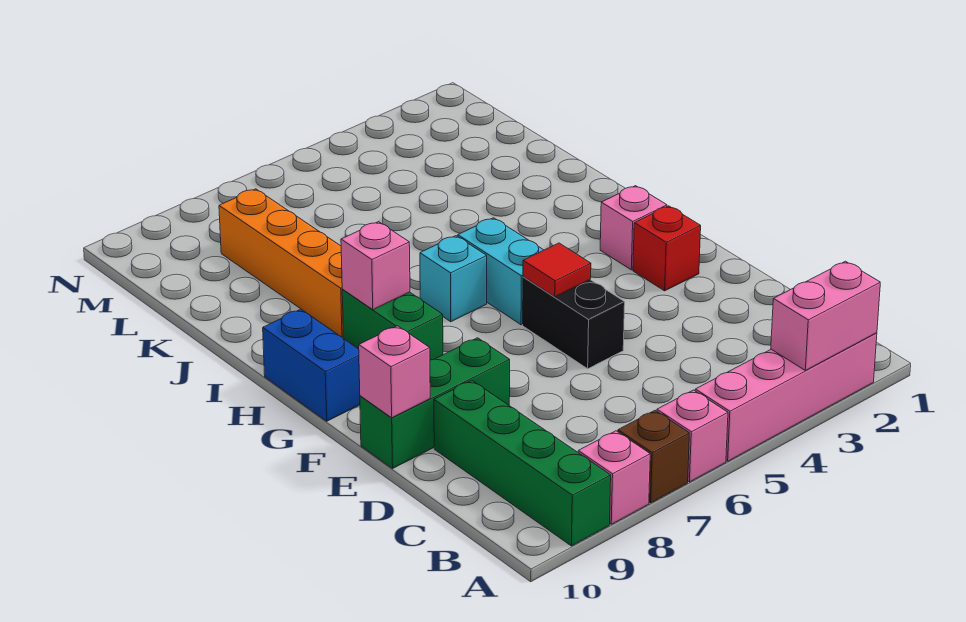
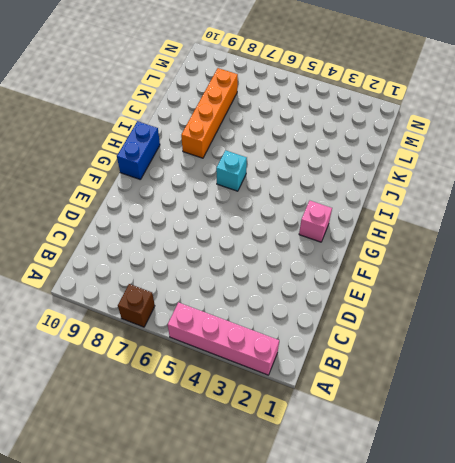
none -> pink brick A6 level 1
none -> pink brick A8 level 1
none -> green brick A9:D9 level 1

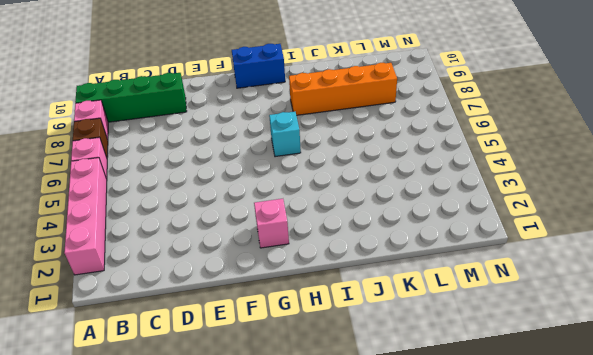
none -> black brick E5:F5 level 1
none -> green brick E8:E10 level 1
none -> red brick F2 level 1

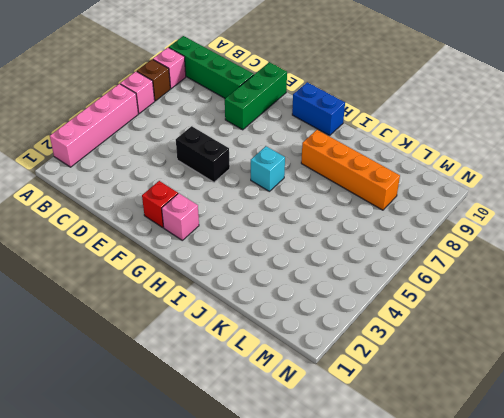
none -> cyan brick G5:H5 level 1
none -> green brick G8:H8 level 1
none -> pink brick A2:A3 level 2

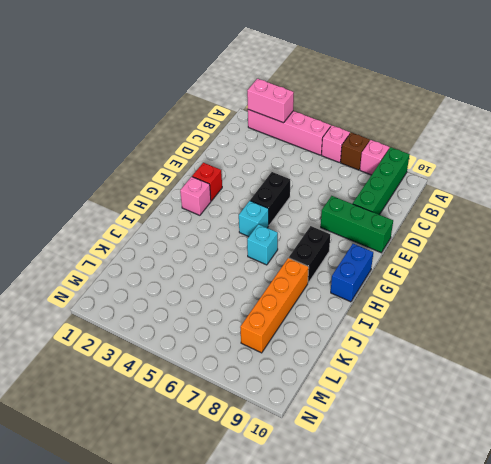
cyan brick G5 level 1 -> cyan brick G5:H5 level 1
black brick G8:H8 level 1 -> green brick G8:H8 level 1
none -> pink brick E10 level 2
none -> red tile F5 level 2
none -> pink brick H8 level 2

